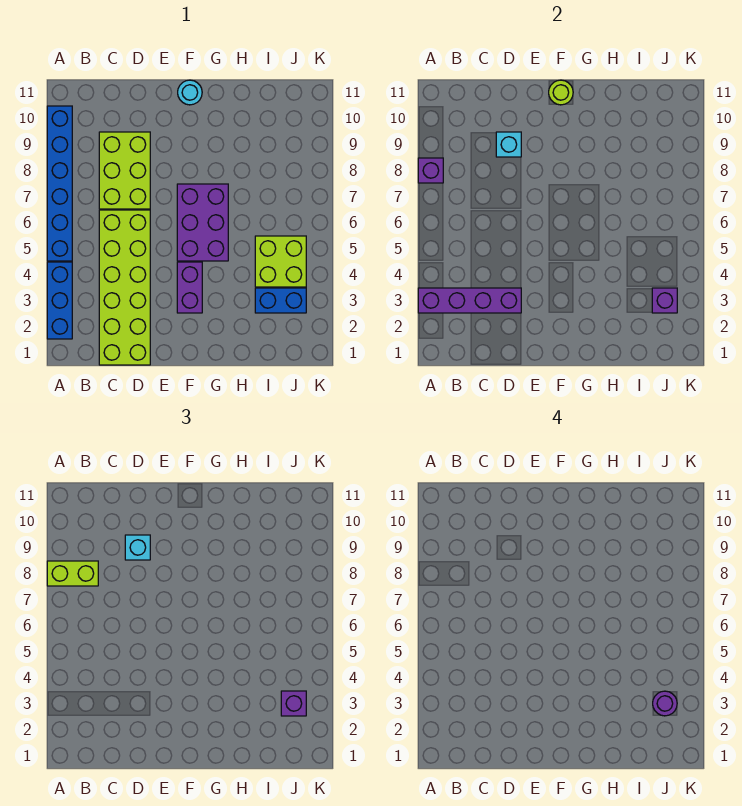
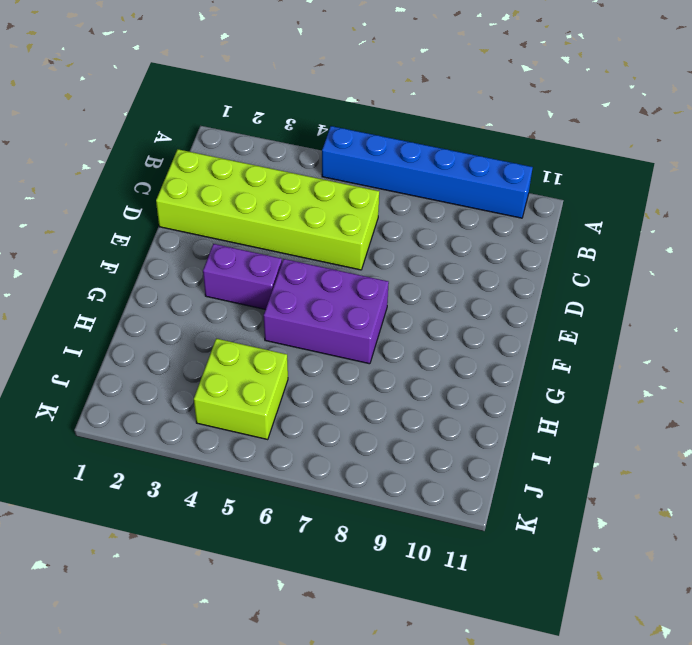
none -> blue brick A2:A4 level 1
none -> lime brick C7:D9 level 1
none -> cyan round brick F11 level 1

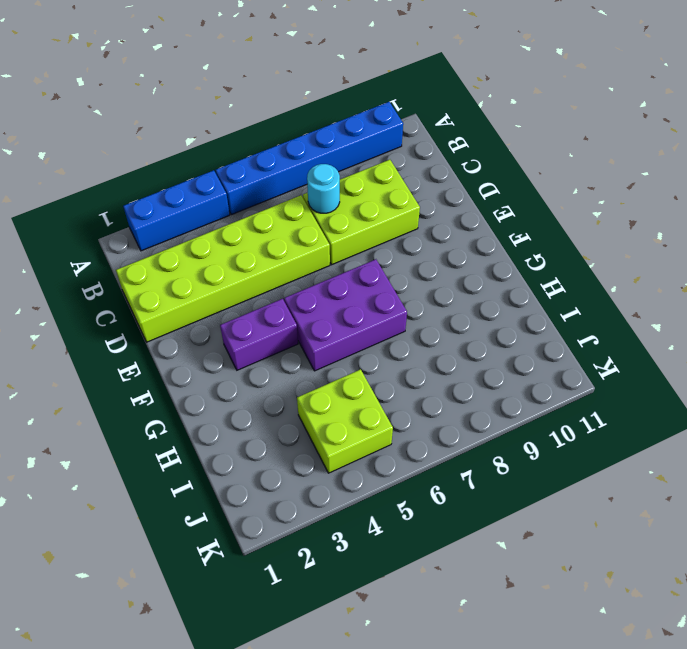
cyan round brick C7 level 2 -> cyan round brick F11 level 1
none -> blue brick I3:J3 level 1
none -> purple brick A3:D3 level 2
none -> purple brick A8 level 2

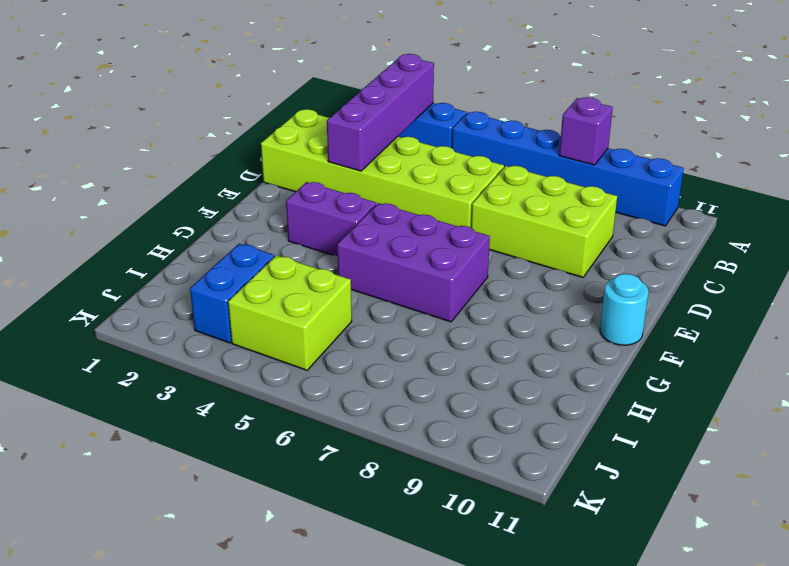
none -> cyan brick D9 level 2
none -> lime round brick F11 level 2
none -> purple brick J3 level 2

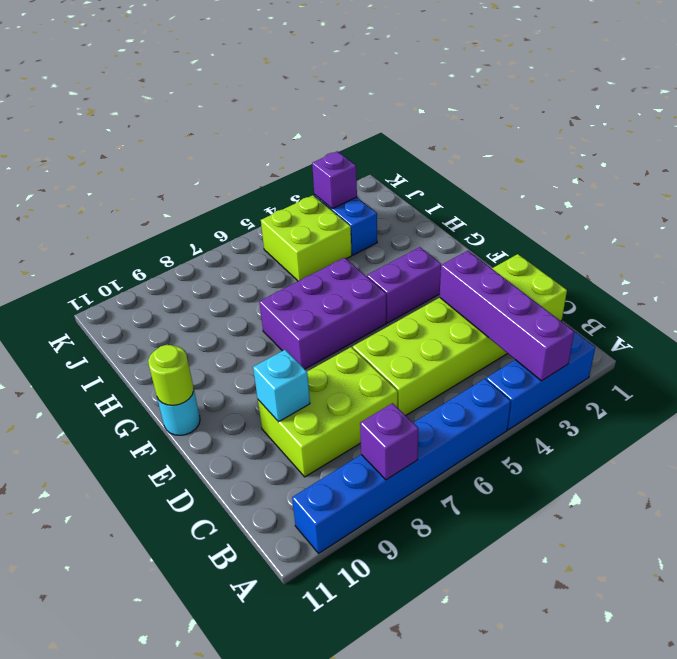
none -> lime brick A8:B8 level 3
none -> cyan brick D9 level 3
none -> purple brick J3 level 3

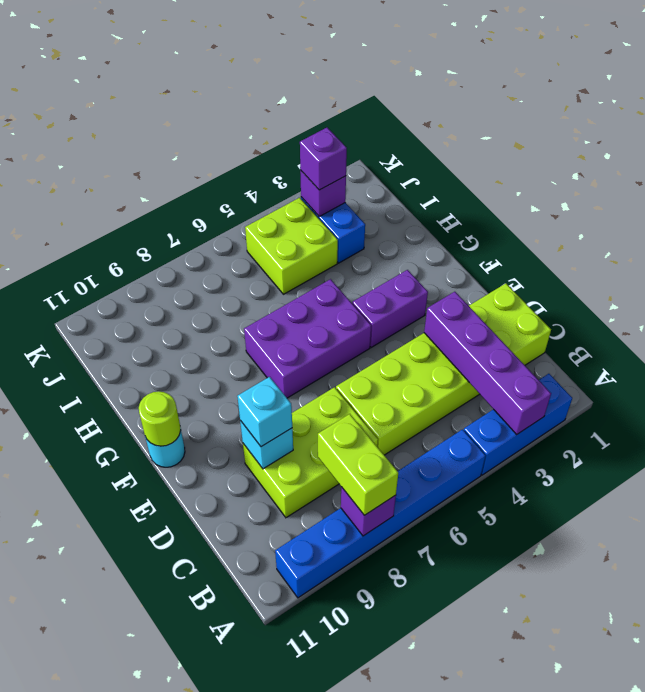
none -> purple round brick J3 level 4

